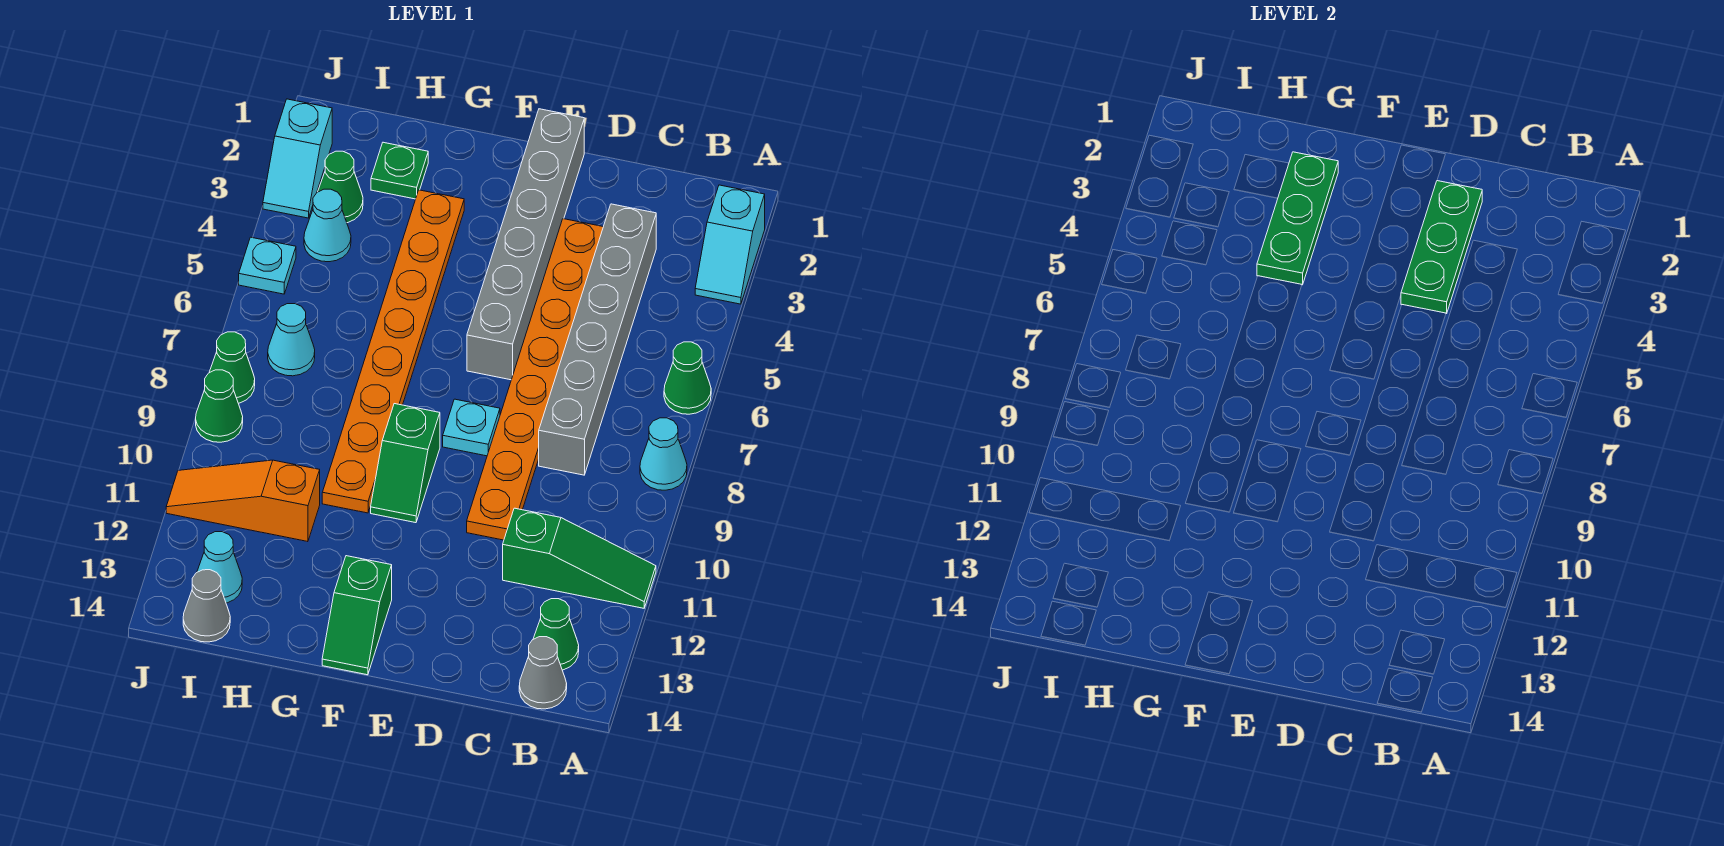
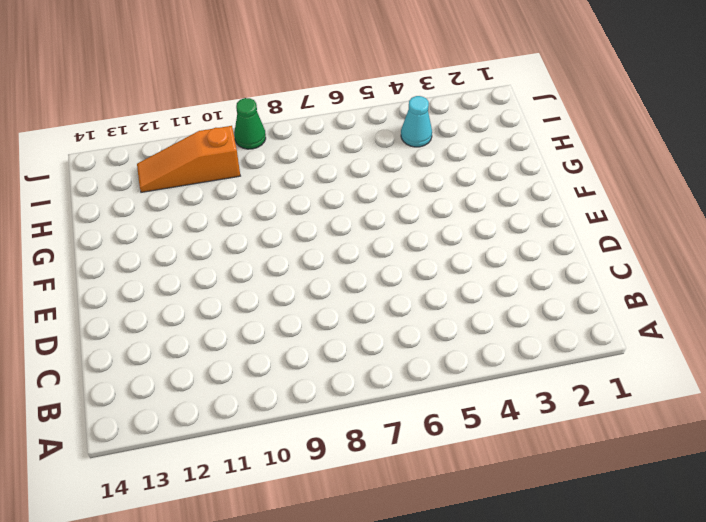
orange slope I10:I12 level 1 top 10 -> orange slope H11:J11 level 1 top H
none -> cyan slope A2:A3 level 1 top 2
none -> green cone A6 level 1
none -> cyan cone A8 level 1

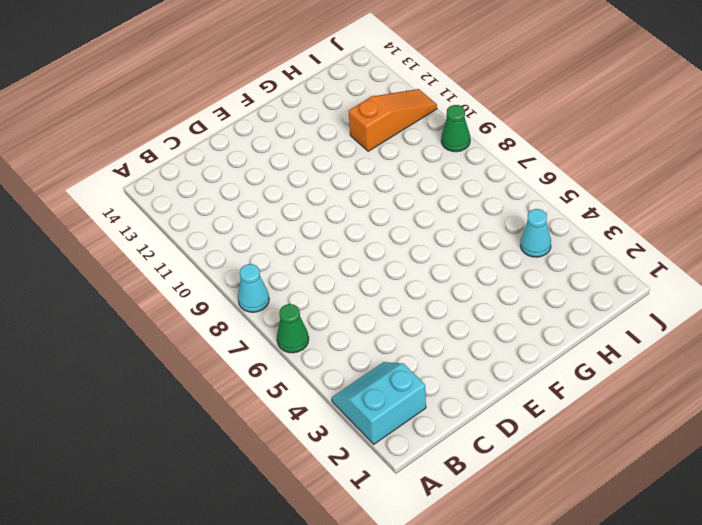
cyan slope A2:B3 level 1 top 2 -> cyan slope A2:A3 level 1 top 2
none -> green slope A11:C11 level 1 top C
none -> green cone B13 level 1
none -> grey cone B14 level 1

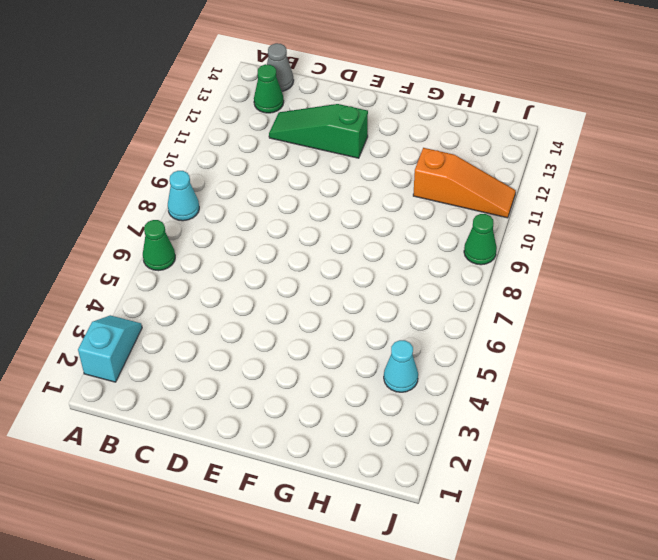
green slope C12:E12 level 1 top E -> green slope A11:C11 level 1 top C
none -> grey brick C3:C8 level 1
none -> orange plate D3:D10 level 1
none -> grey brick E1:E6 level 1

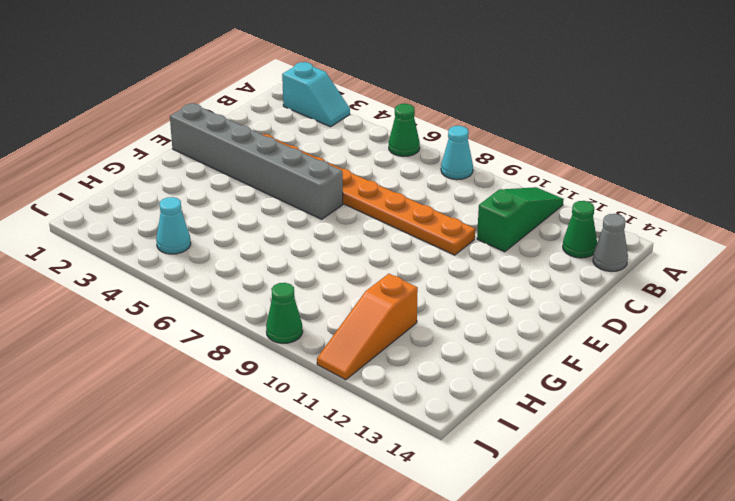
none -> grey brick C3:C8 level 1
none -> cyan plate E8 level 1
none -> green slope F9:F10 level 1 top 9

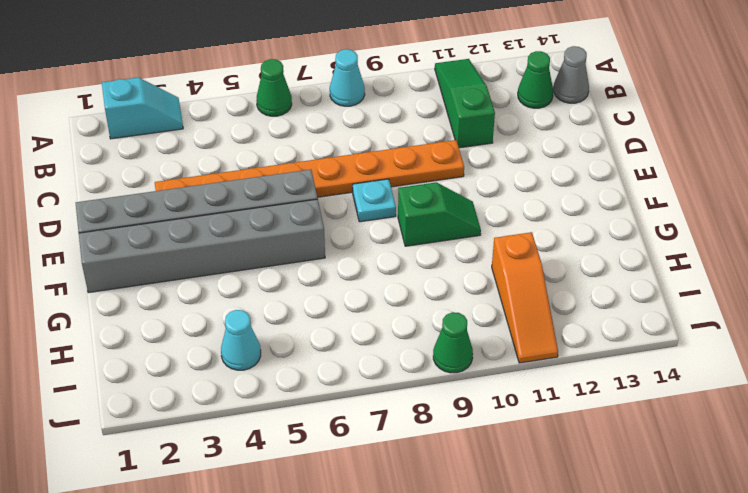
grey brick F1:F6 level 1 -> grey brick C3:C8 level 1
none -> green slope F13:F14 level 1 top 13
none -> orange plate G3:G10 level 1
none -> green plate H2 level 1

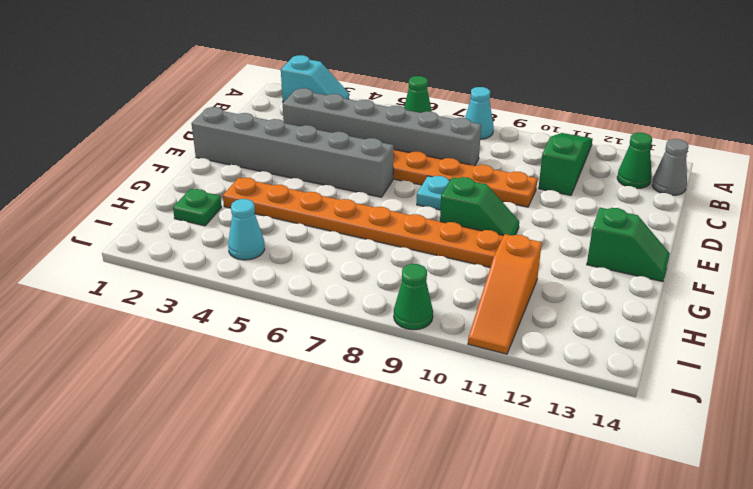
none -> green cone I3 level 1
none -> cyan cone I7 level 1
none -> cyan cone I13 level 1

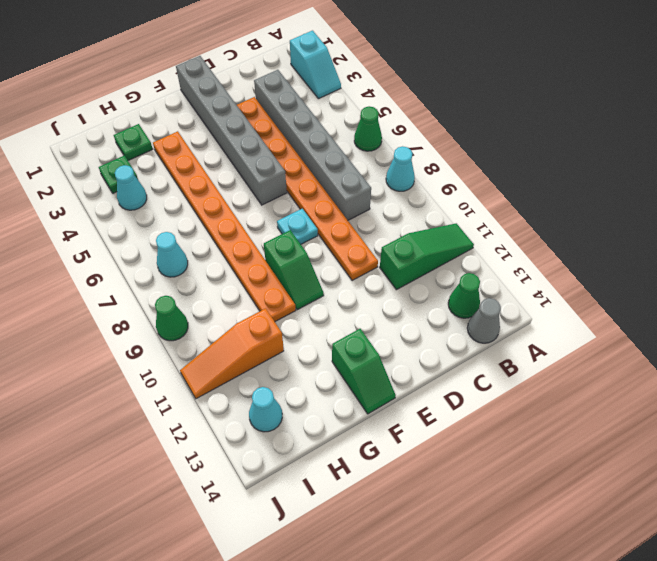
green plate I3 level 1 -> green cone I3 level 1
none -> grey cone I14 level 1
none -> cyan slope J2:J3 level 1 top 2
none -> cyan plate J5 level 1

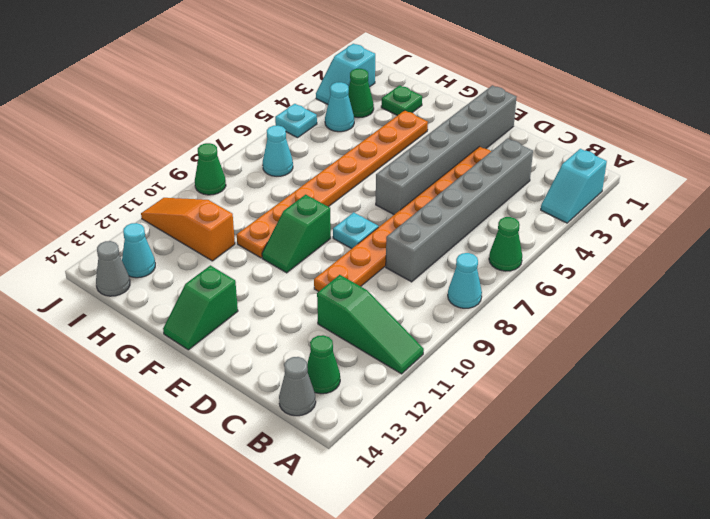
none -> green cone J8 level 1
none -> green plate D2:D4 level 2
none -> green plate G2:G4 level 2

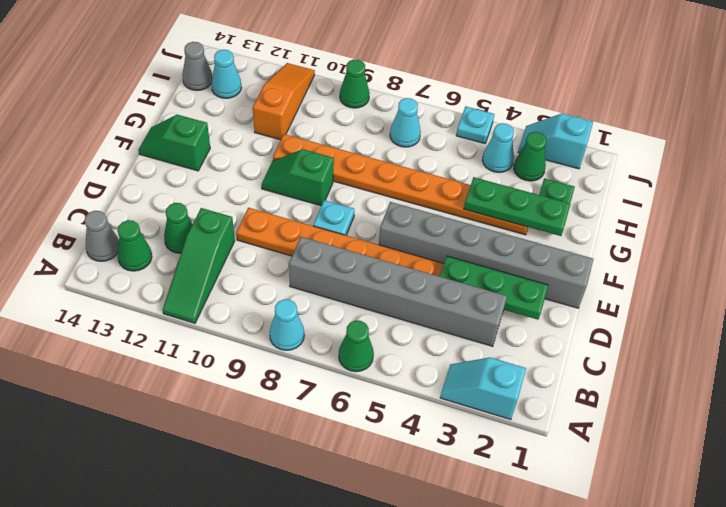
green cone C12 level 1 -> green cone J8 level 1

